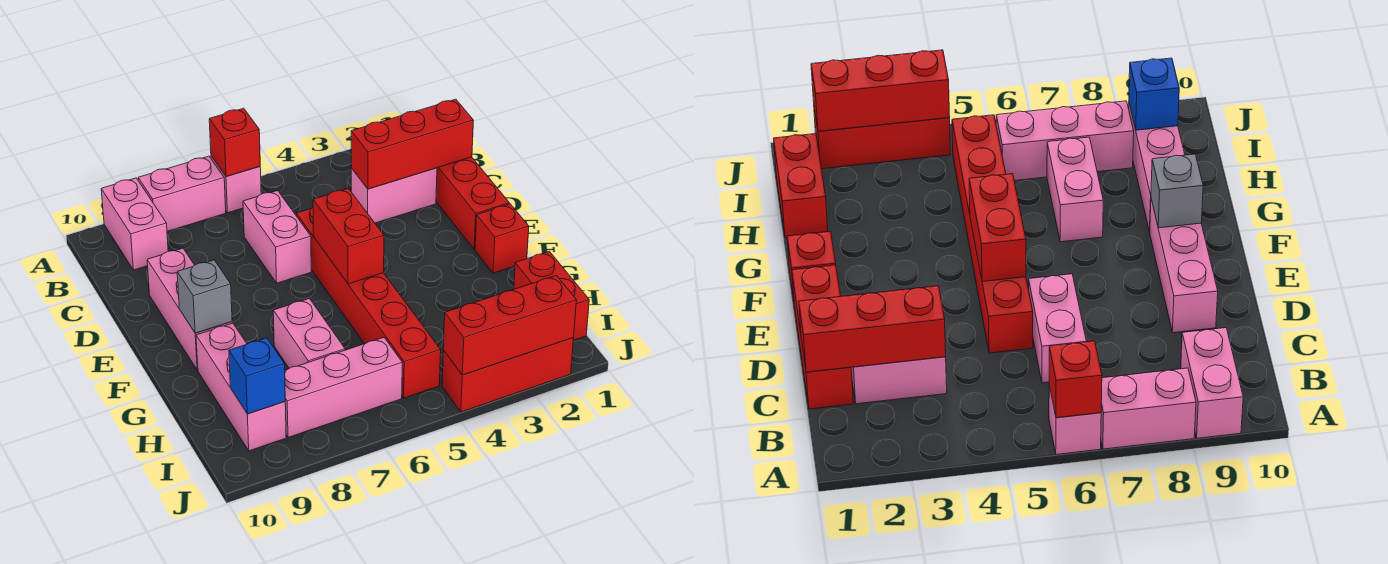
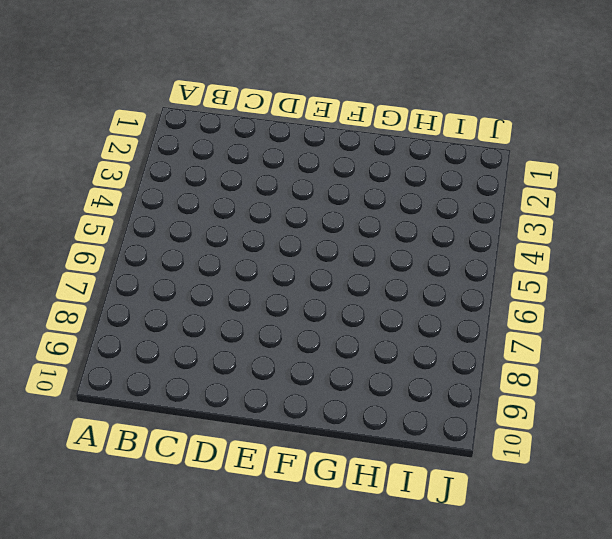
none -> pink brick A6 level 1
none -> pink brick A7:A8 level 1
none -> pink brick A9:B9 level 1

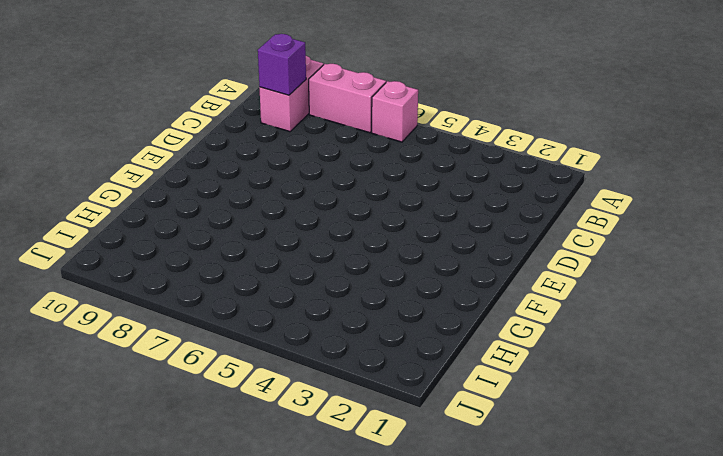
purple brick B9 level 2 -> none
none -> red brick C1:E1 level 1
none -> pink brick C2:C3 level 1
none -> pink brick C6:D6 level 1

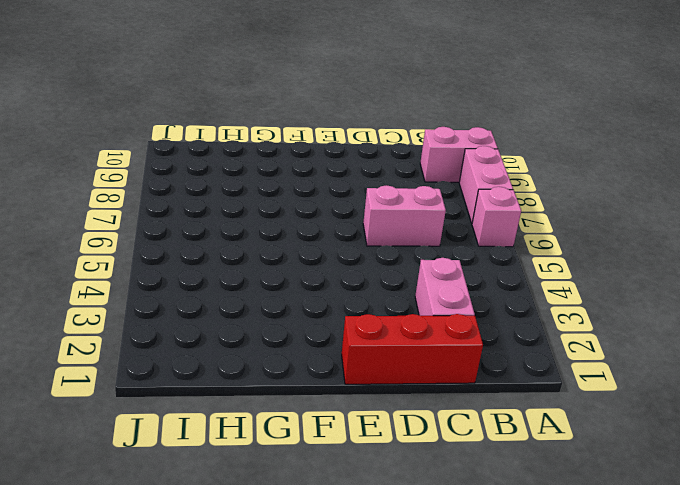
none -> red brick D5:I5 level 1
none -> pink brick D9:F9 level 1
none -> red brick F1 level 1

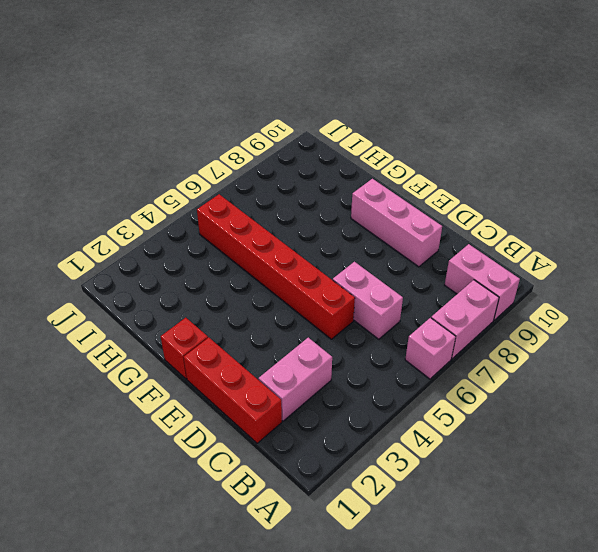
none -> pink brick G7:H7 level 1
none -> pink brick G9:I9 level 1
none -> red brick H1:I1 level 1

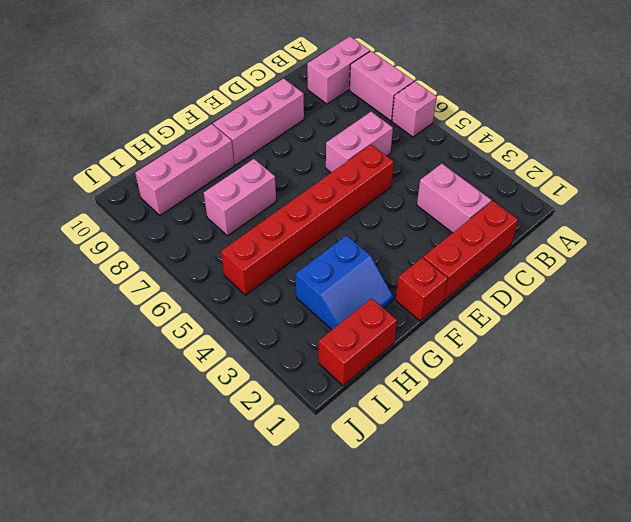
blue slope G2:H3 level 1 top 3 -> none
none -> pink brick I6:I8 level 1
none -> red brick J2:J4 level 1
none -> red brick A6 level 2

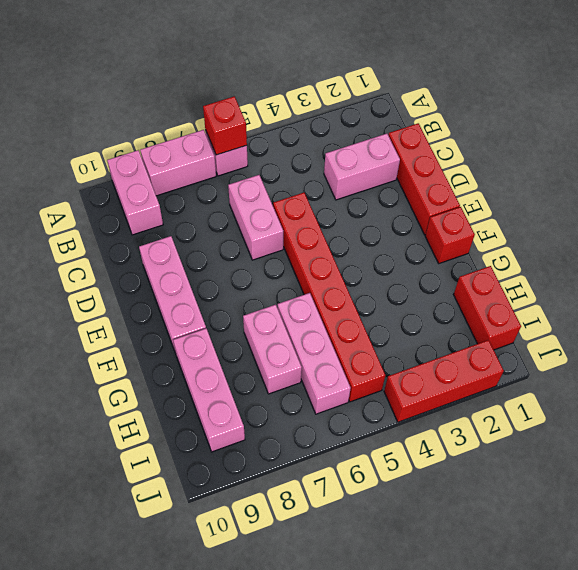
pink brick G6:I6 level 1 -> pink brick I6:I8 level 1
none -> red brick C1:C3 level 2
none -> red brick E5:F5 level 2
none -> grey brick F9 level 2

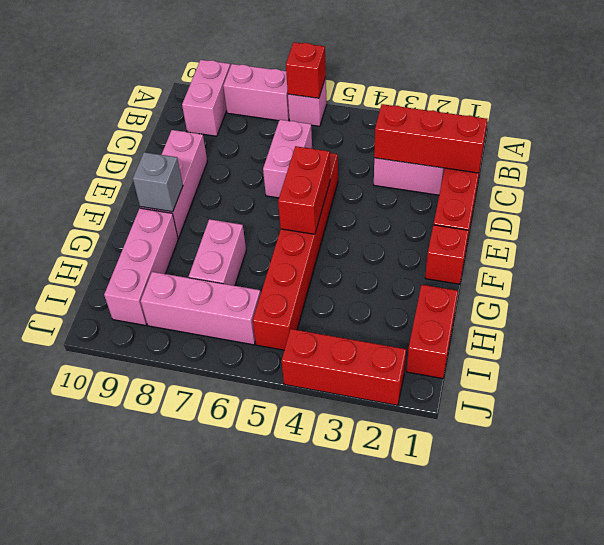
none -> blue brick I9 level 2
none -> red brick J2:J4 level 2

